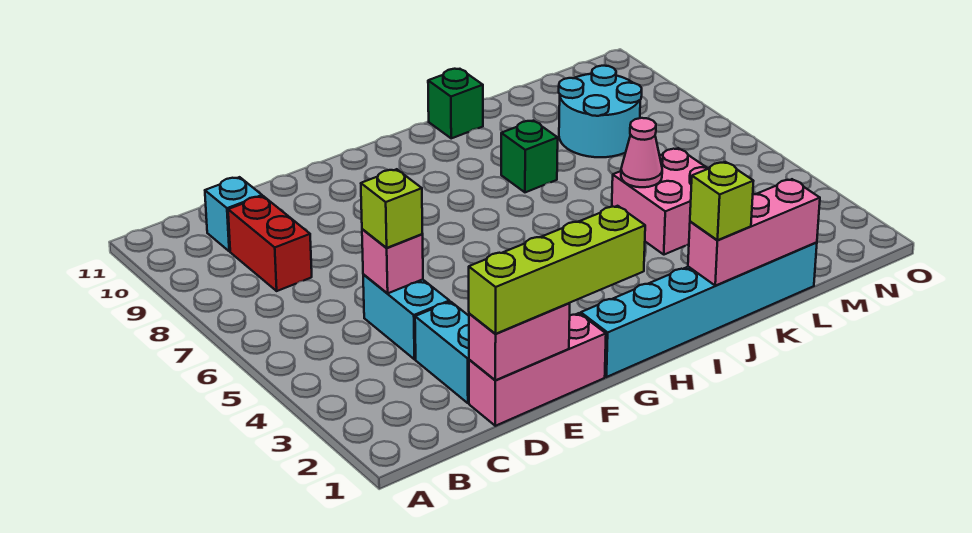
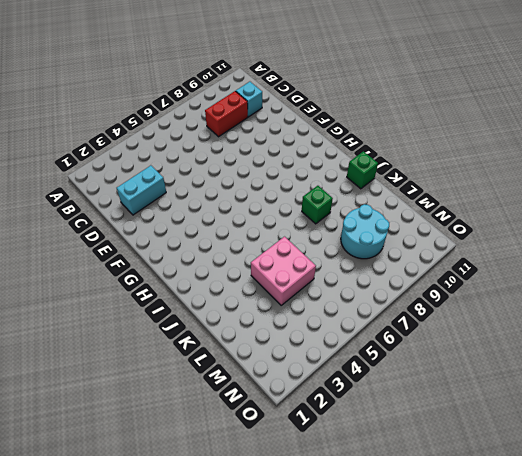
none -> pink brick D1:F1 level 1
none -> cyan brick D4:D5 level 1
none -> cyan brick G1:L1 level 1

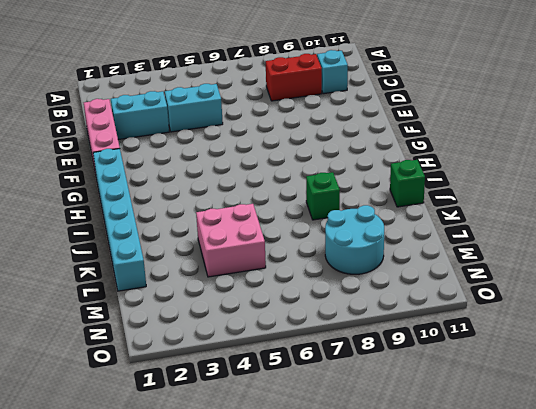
none -> pink brick D1:E1 level 2
none -> pink brick D5 level 2
none -> pink brick J1:L1 level 2

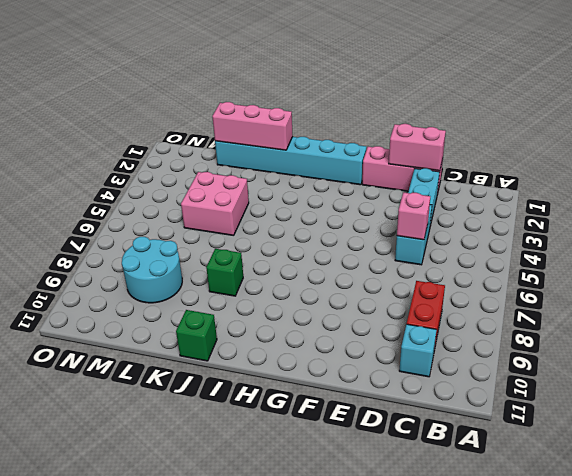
none -> pink cone K5 level 2
none -> lime brick D1:G1 level 3
none -> lime brick D5 level 3

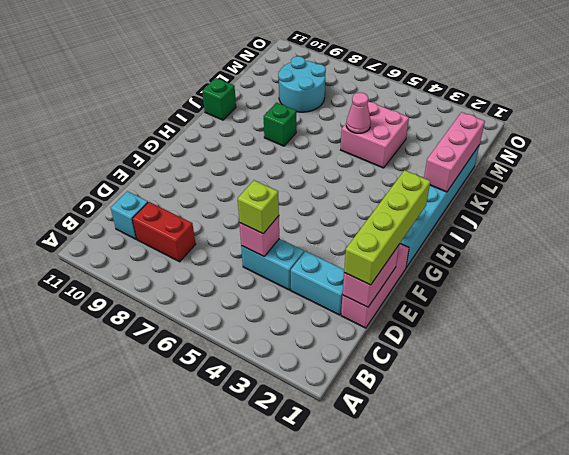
none -> lime brick J1 level 3

